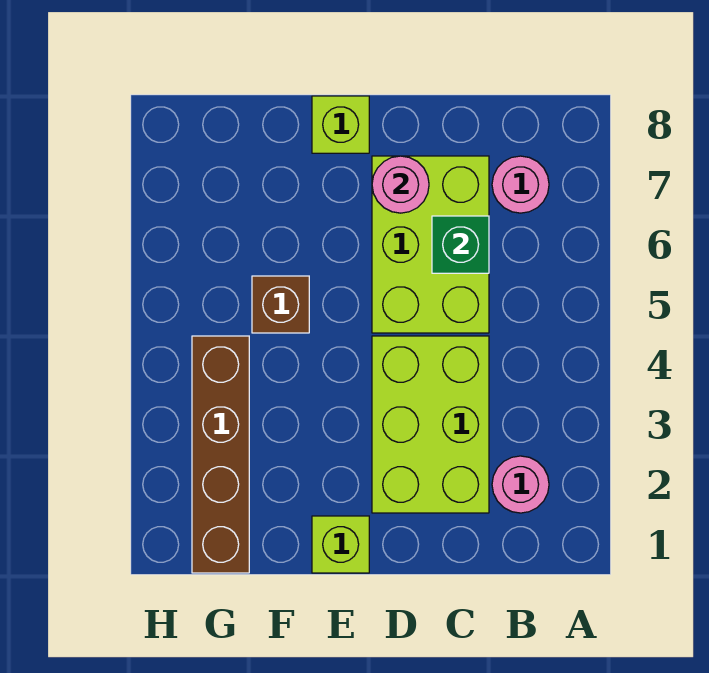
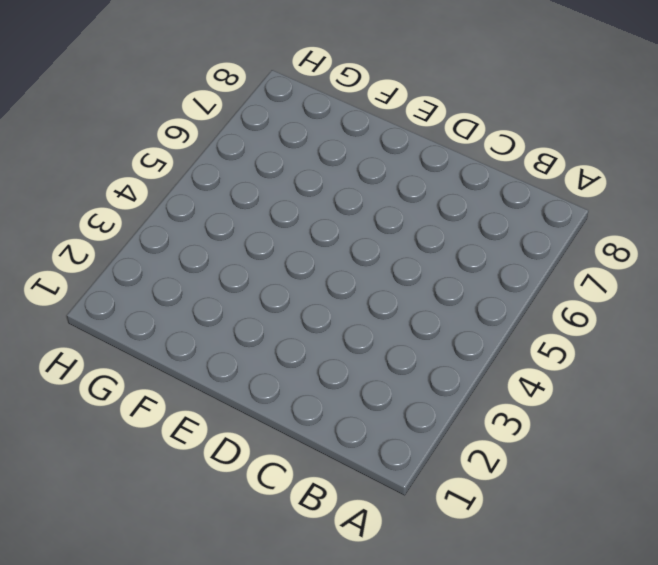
none -> pink round brick B2 level 1
none -> pink round brick B7 level 1

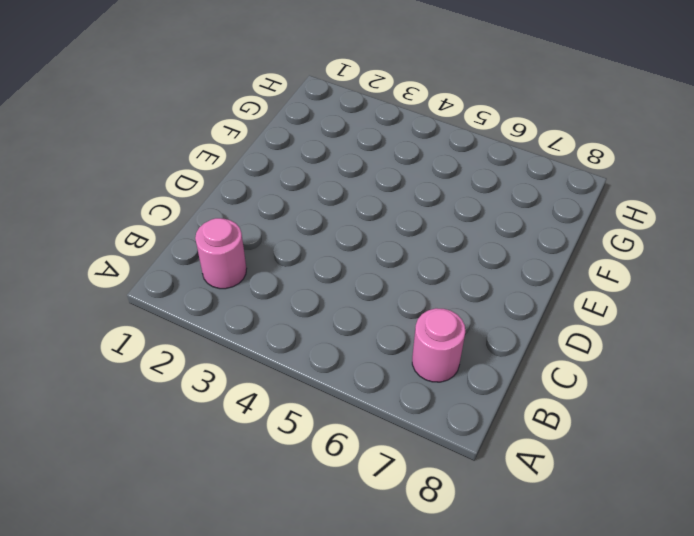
none -> lime brick C2:D4 level 1
none -> lime brick C5:D7 level 1

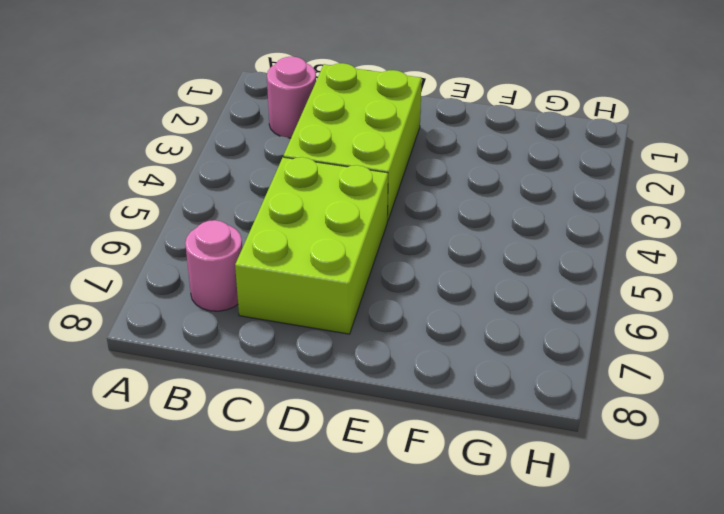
none -> lime brick E1 level 1
none -> lime brick E8 level 1

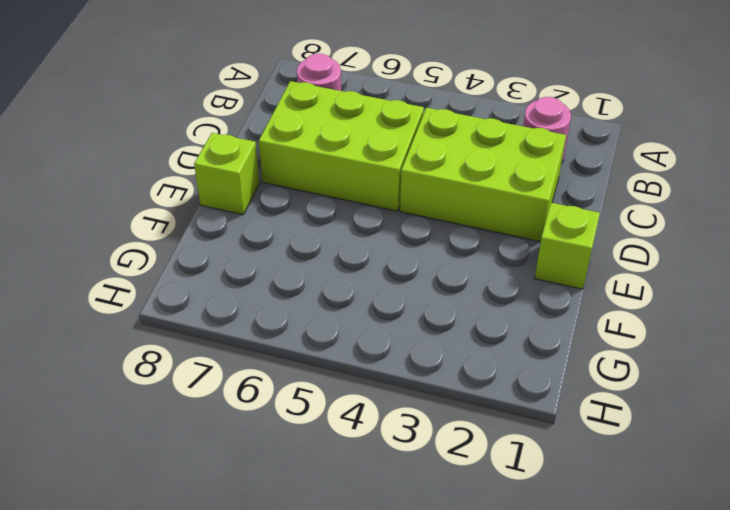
none -> brown brick F5 level 1
none -> brown brick G1:G4 level 1

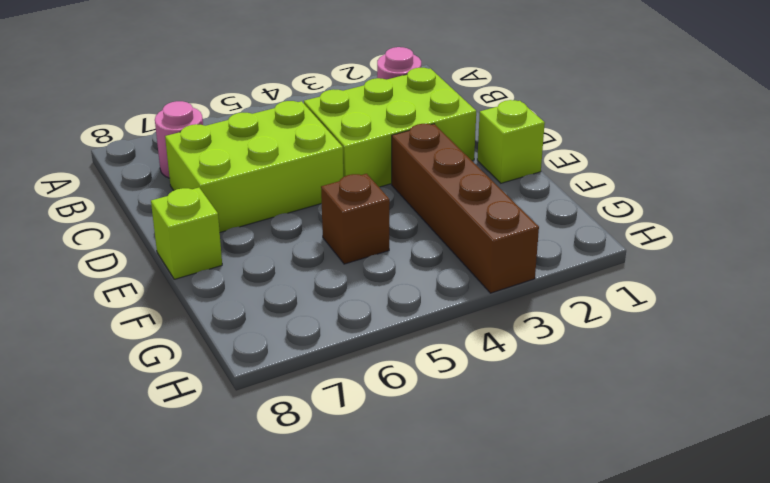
brown brick E3:H3 level 1 -> brown brick G1:G4 level 1
none -> green brick C6 level 2
none -> pink round brick D7 level 2

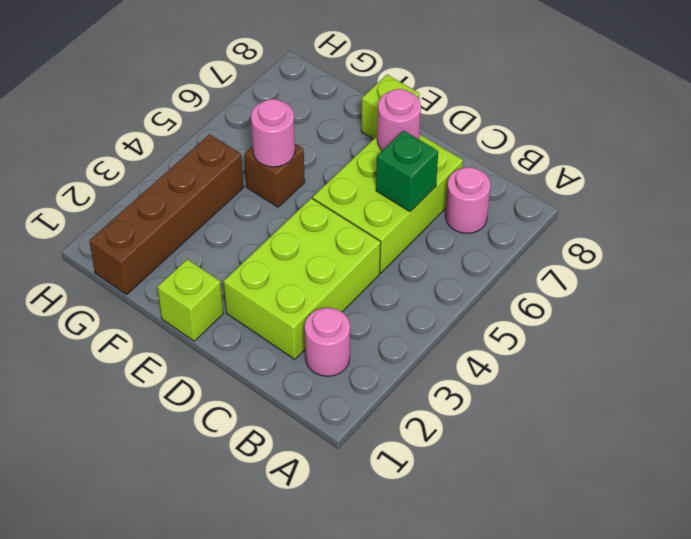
pink round brick F5 level 2 -> none

